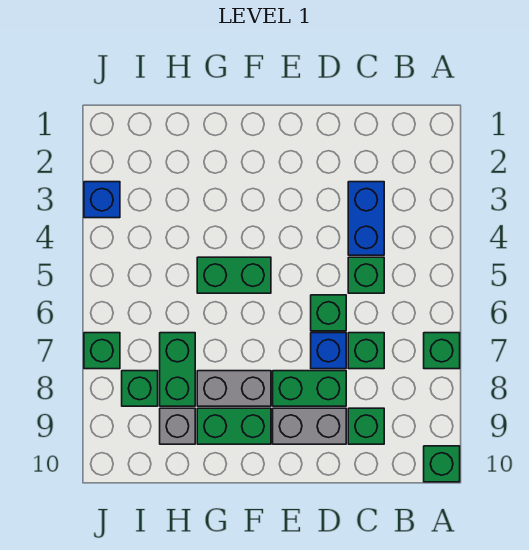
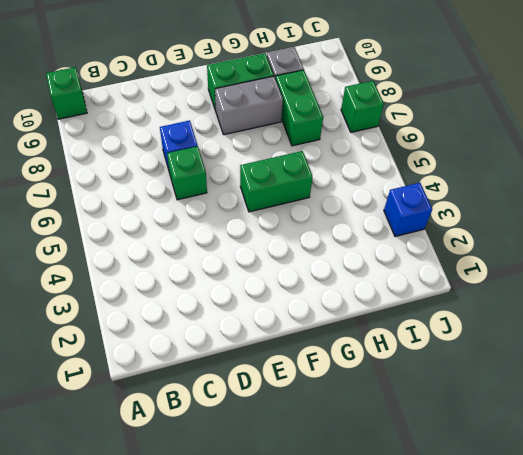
none -> green brick A7 level 1
none -> blue brick C3:C4 level 1
none -> green brick C5 level 1

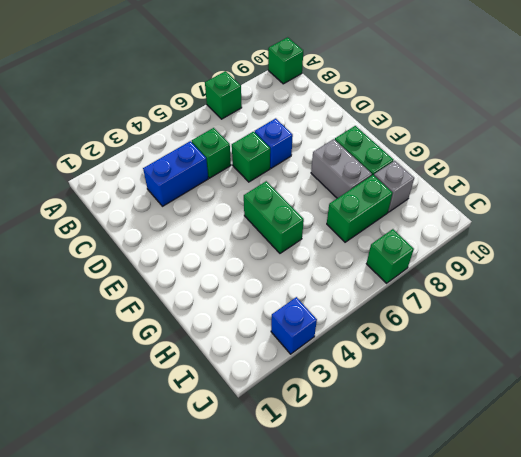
none -> green brick C7 level 1
none -> green brick C9 level 1
none -> green brick D8:E8 level 1

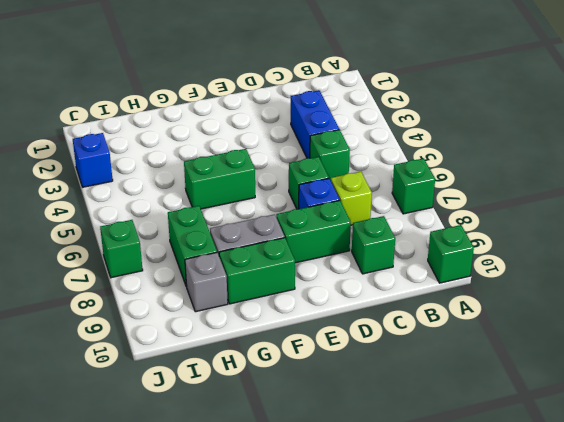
lime brick C7 level 1 -> green brick C7 level 1
none -> grey brick D9:E9 level 1
none -> green brick I8 level 1

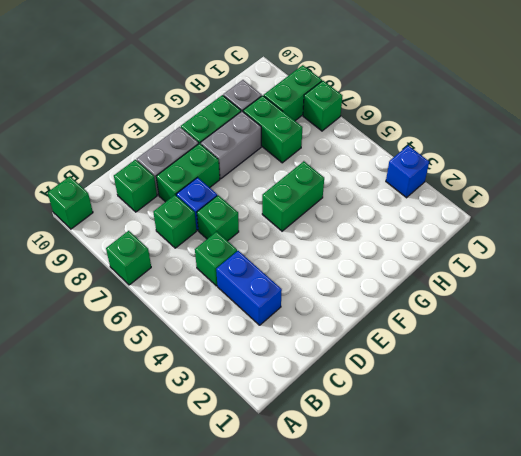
green brick I8:J8 level 1 -> green brick I8 level 1

